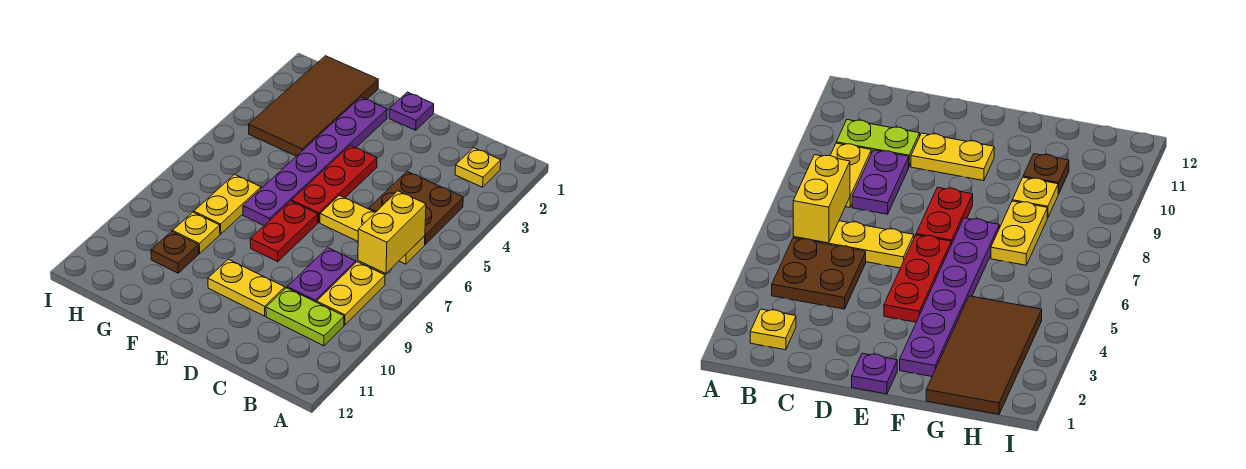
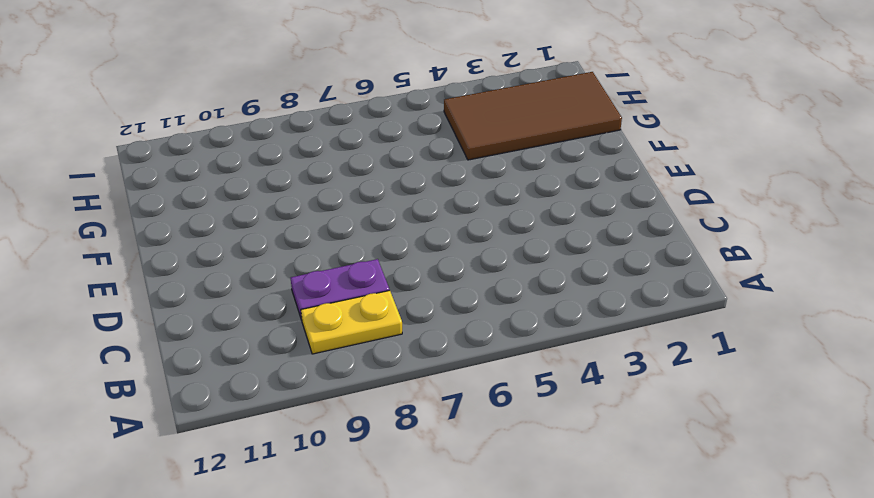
none -> yellow plate B2 level 1
none -> brown plate B4:C5 level 1
none -> yellow plate B6:D6 level 1

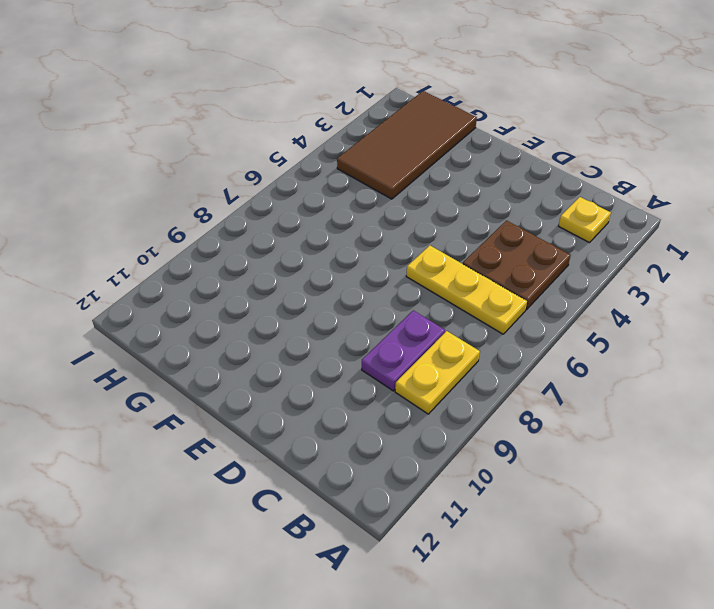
none -> lime plate B10:C10 level 1
none -> yellow plate D10:E10 level 1
none -> purple plate E1 level 1

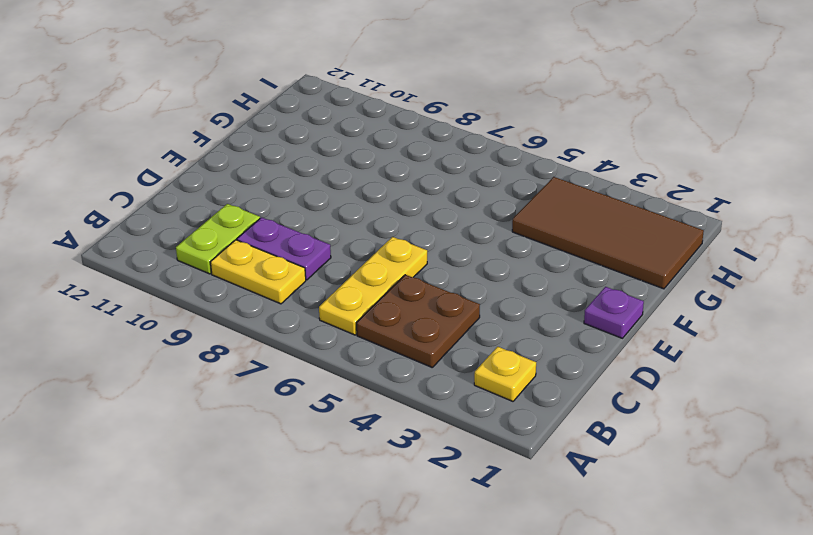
none -> yellow plate D10:E10 level 1
none -> red plate E4:E6 level 1
none -> red plate E7:E8 level 1

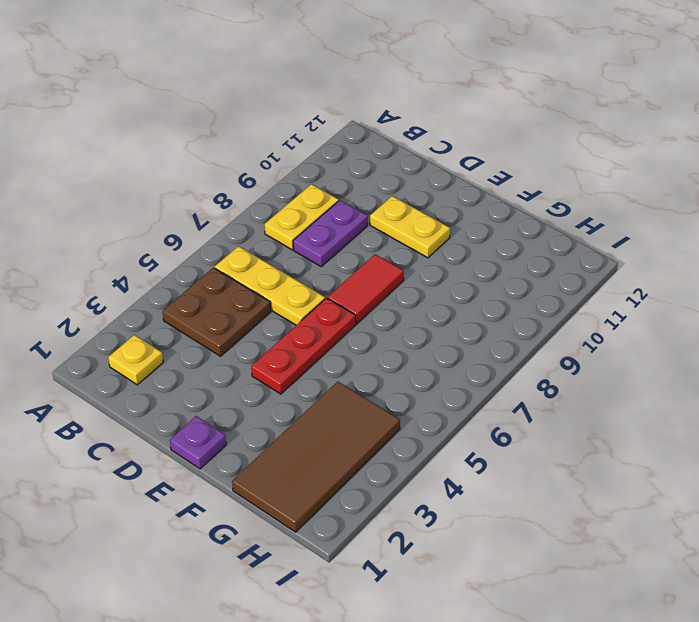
red tile E7:E8 level 1 -> red plate E7:E8 level 1
none -> lime plate B10:C10 level 1
none -> purple plate F2:F7 level 1
none -> yellow plate G7:G8 level 1

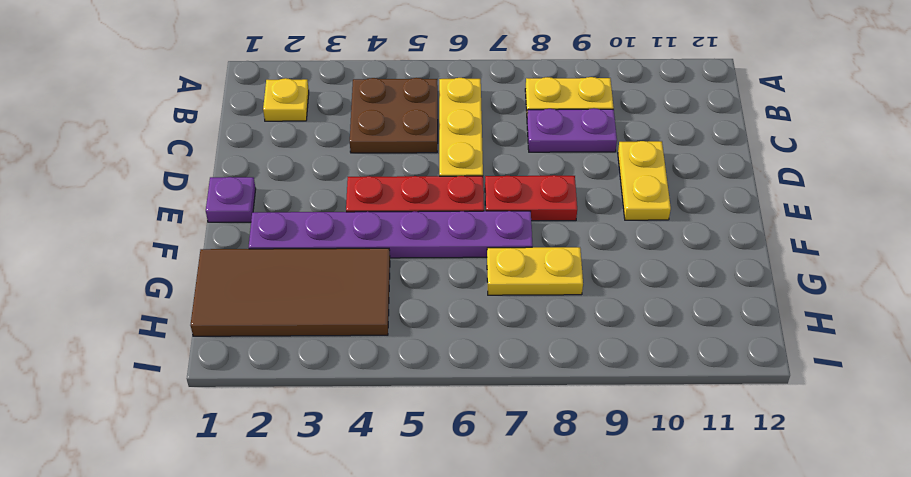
none -> lime plate B10:C10 level 1
none -> yellow plate G9 level 1
none -> brown plate G10 level 1

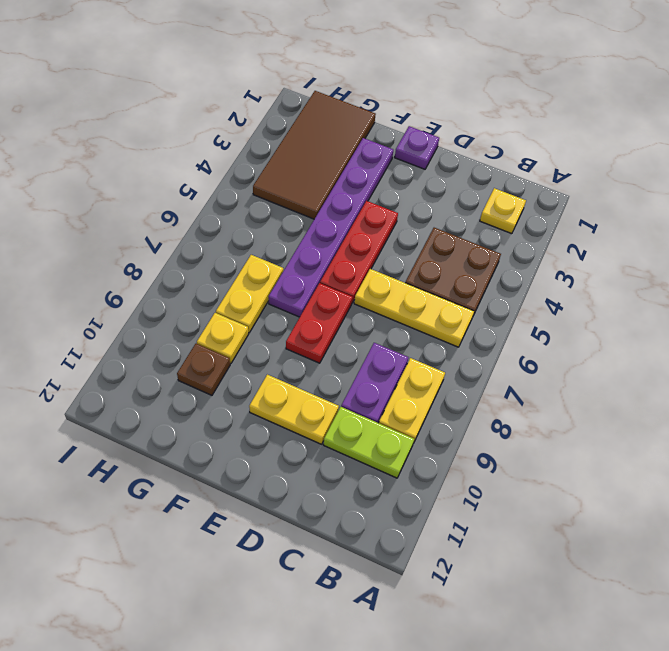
none -> yellow brick B6:B7 level 2

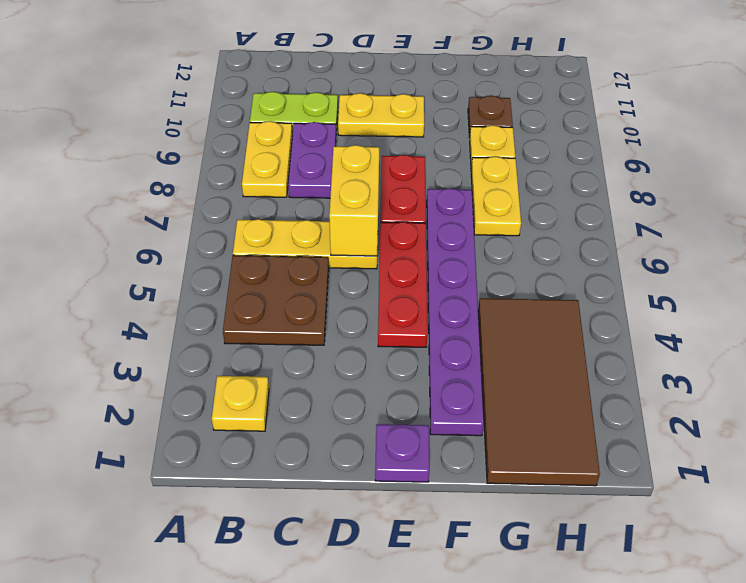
yellow brick D6:D7 level 2 -> yellow brick B6:B7 level 2

